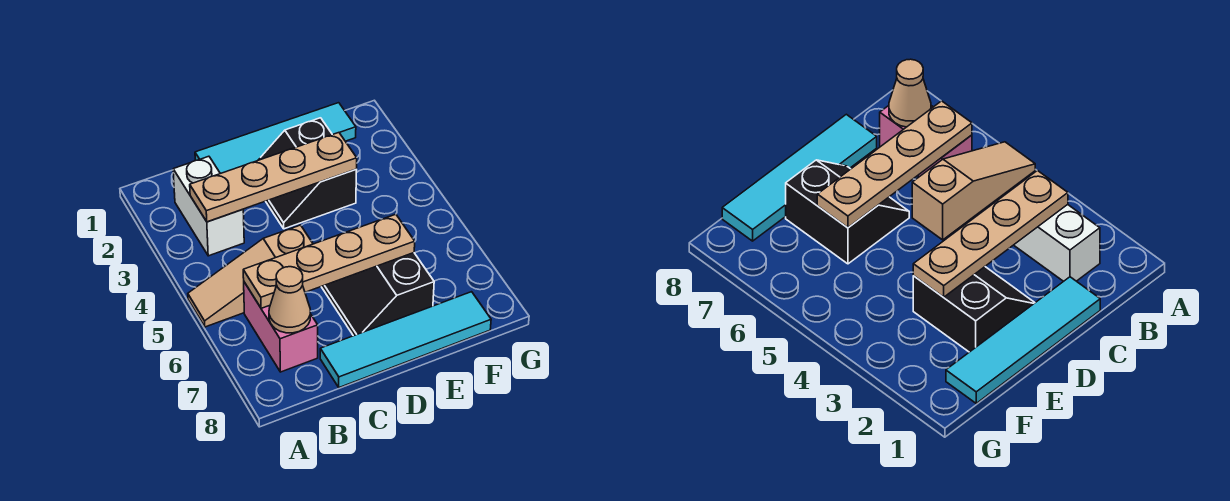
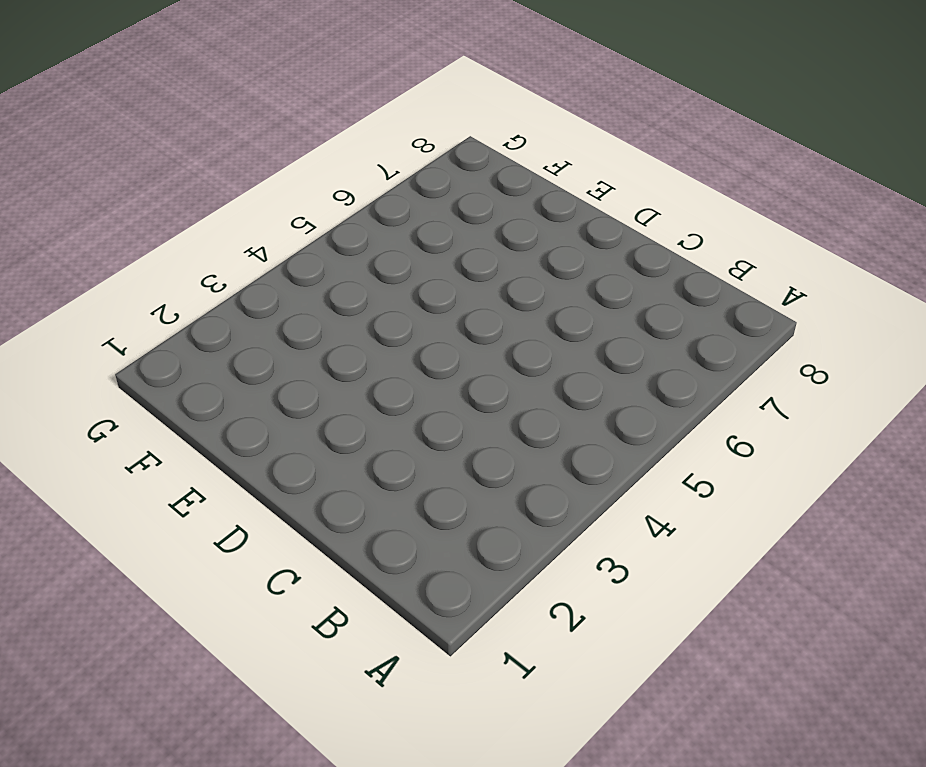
none -> tan slope A5:C5 level 1 top C
none -> white brick B2:B3 level 1

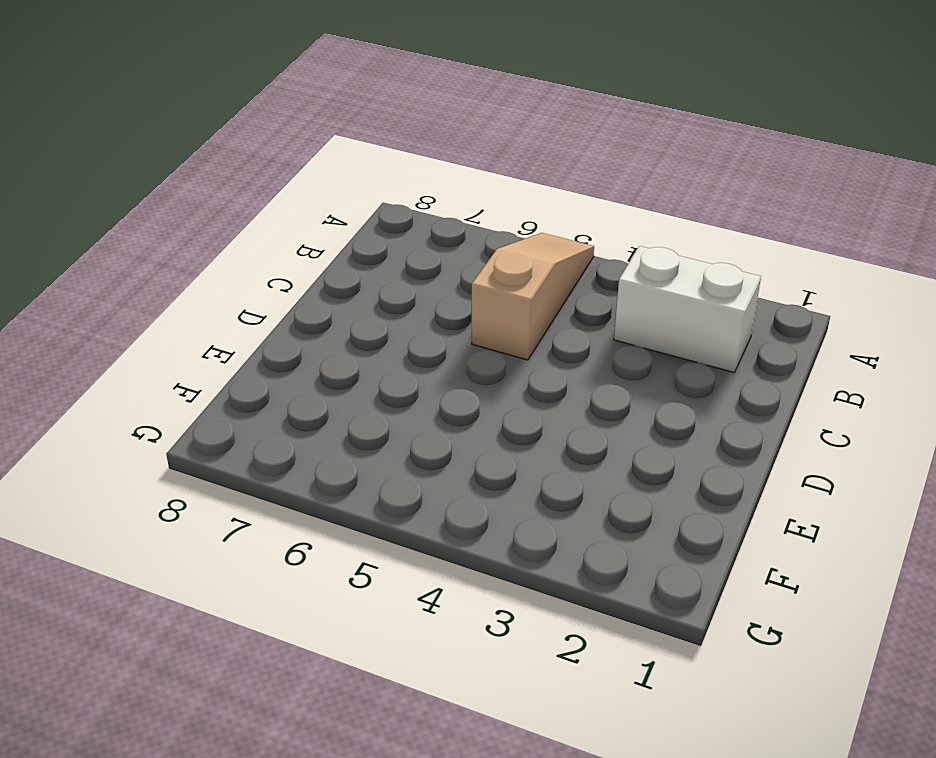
none -> pink brick B6:B7 level 1
none -> cyan tile C1:F1 level 1

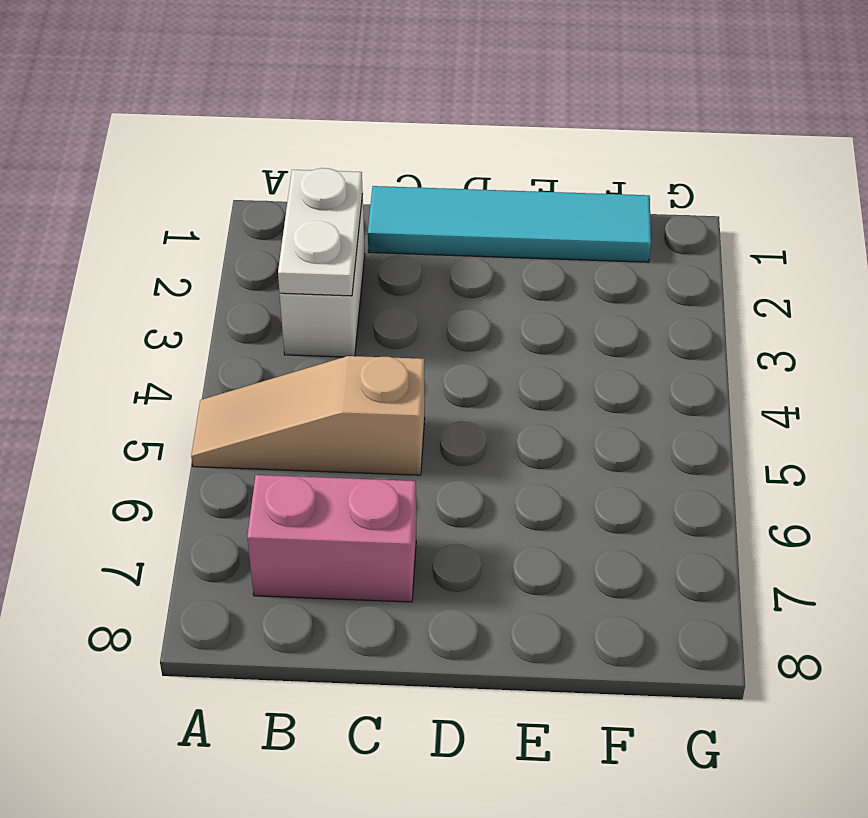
white plate B2:B3 level 2 -> tan plate B3:E3 level 2
pink brick B7:C7 level 1 -> pink brick B6:B7 level 1
none -> cyan tile C8:F8 level 1
none -> black slope D2:E3 level 1 top E

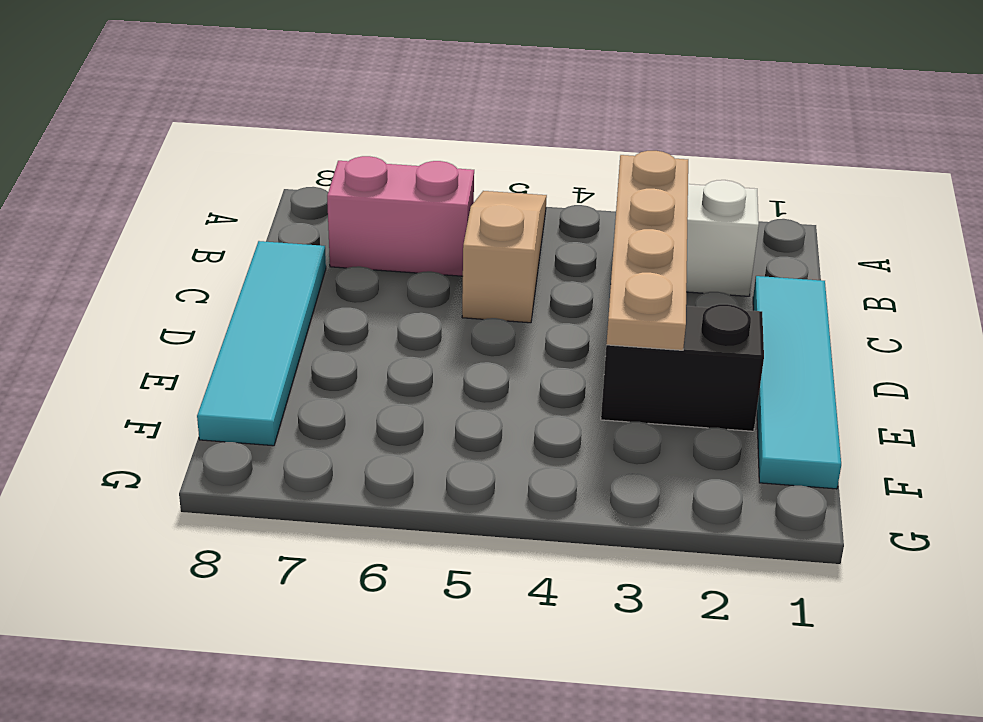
none -> black slope D6:E7 level 1 top E
none -> tan plate B6:E6 level 2

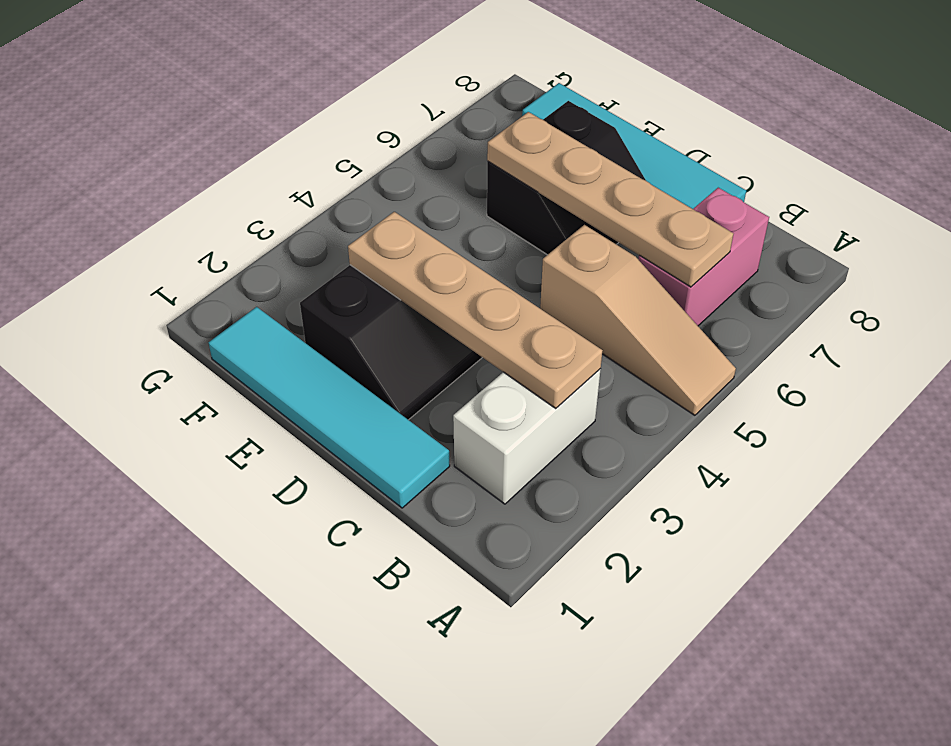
none -> tan cone B7 level 2

